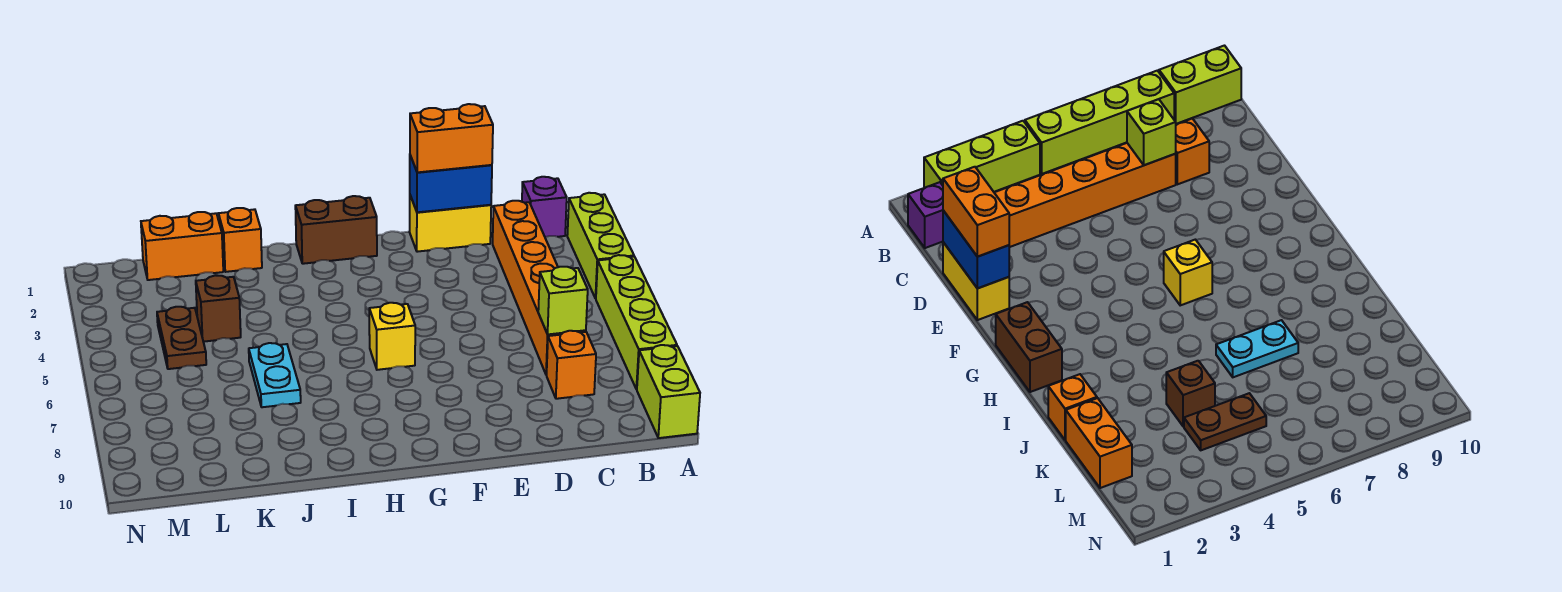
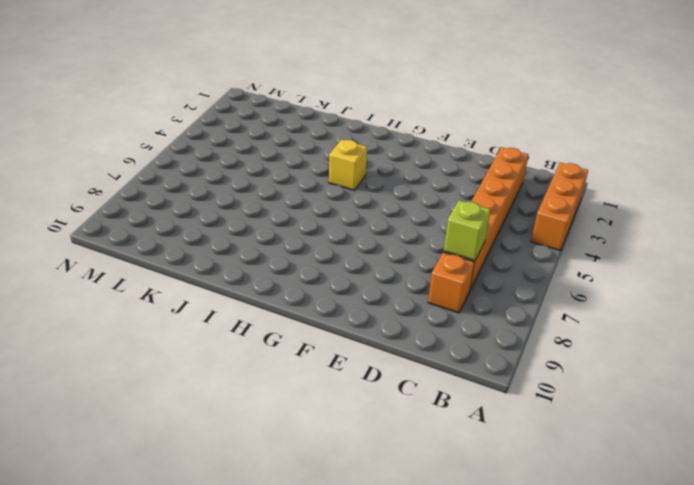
orange brick A2:A4 level 1 -> lime brick A2:A4 level 1
yellow brick H4 level 1 -> yellow brick G6 level 1
none -> lime brick A5:A8 level 1
none -> lime brick A9:A10 level 1
none -> purple brick B1 level 1

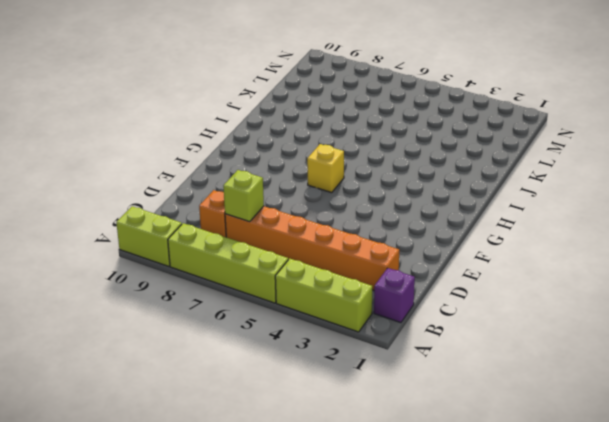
none -> yellow brick D1:E1 level 1
none -> brown brick G1:H1 level 1
none -> orange brick J1 level 1

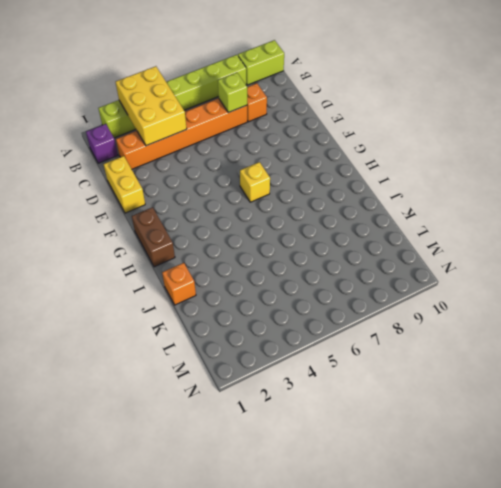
yellow brick A3:C4 level 2 -> none
none -> cyan plate J6:J7 level 1
none -> orange brick K1:L1 level 1
none -> brown brick K4 level 1

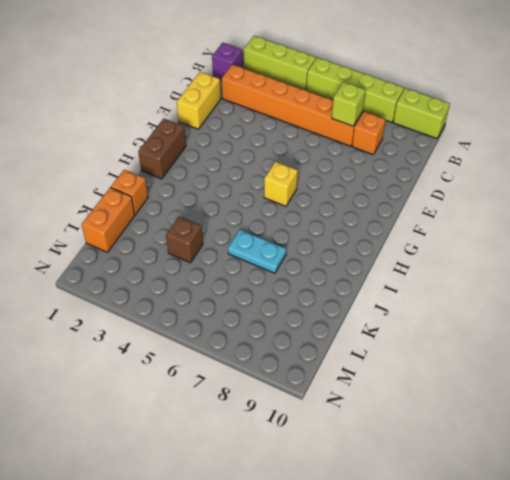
none -> brown plate L4:L5 level 1
none -> blue brick D1:E1 level 2
none -> orange brick D1:E1 level 3

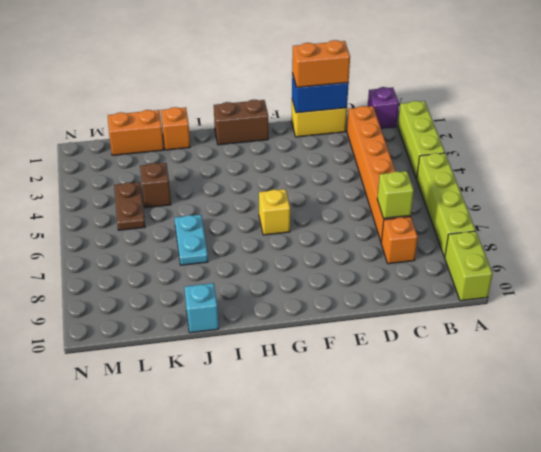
cyan brick J10 level 1 -> none

